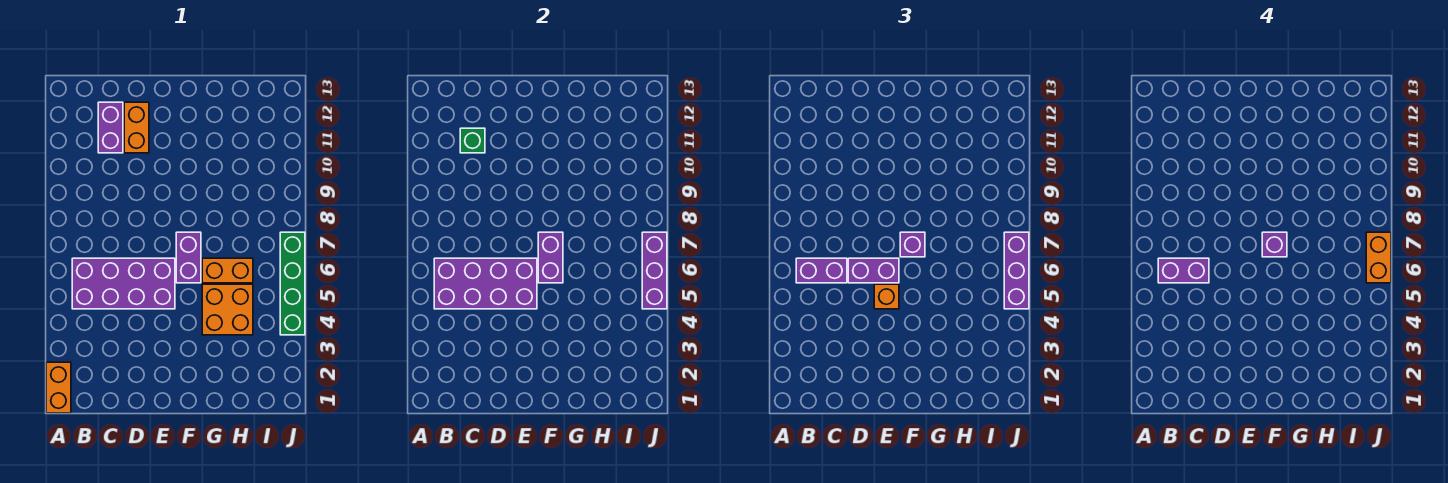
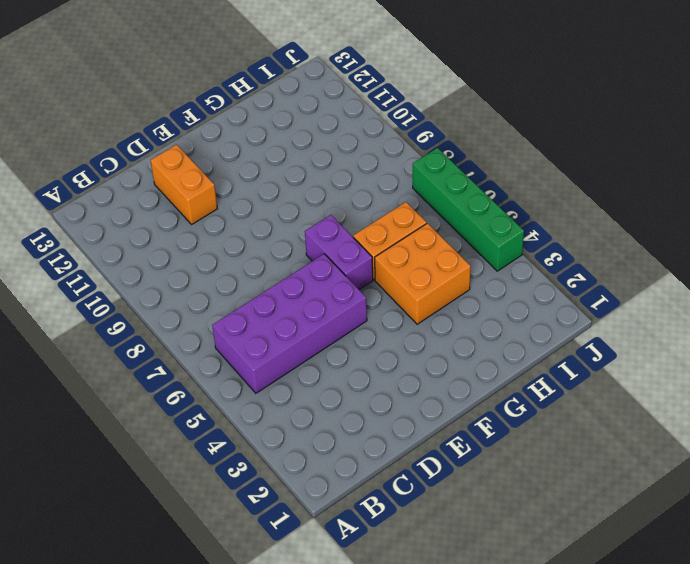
none -> orange brick A1:A2 level 1
none -> purple brick C11:C12 level 1
none -> purple brick B5:E6 level 2

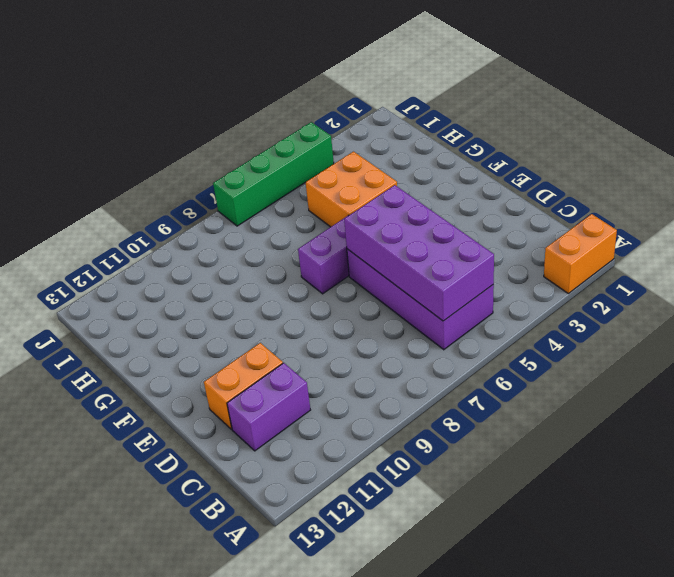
none -> orange brick G6:H6 level 1
none -> green brick C11 level 2
none -> purple brick F6:F7 level 2

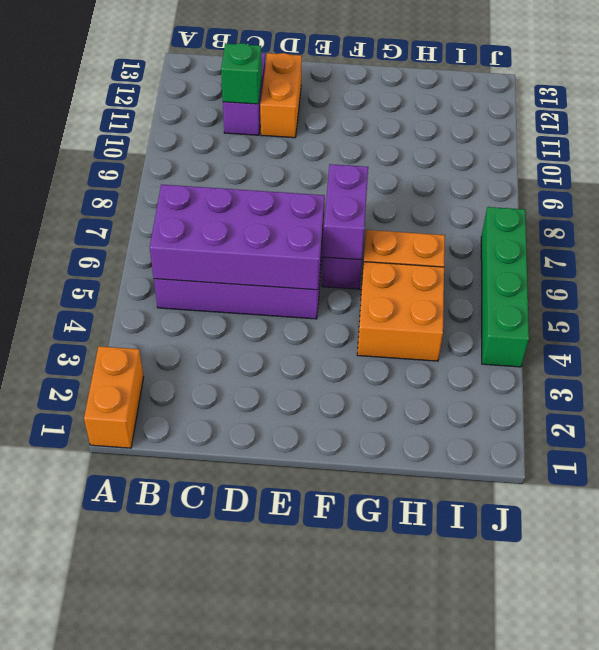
none -> purple brick J5:J7 level 2
none -> purple brick B6:C6 level 3
none -> purple brick D6:E6 level 3

